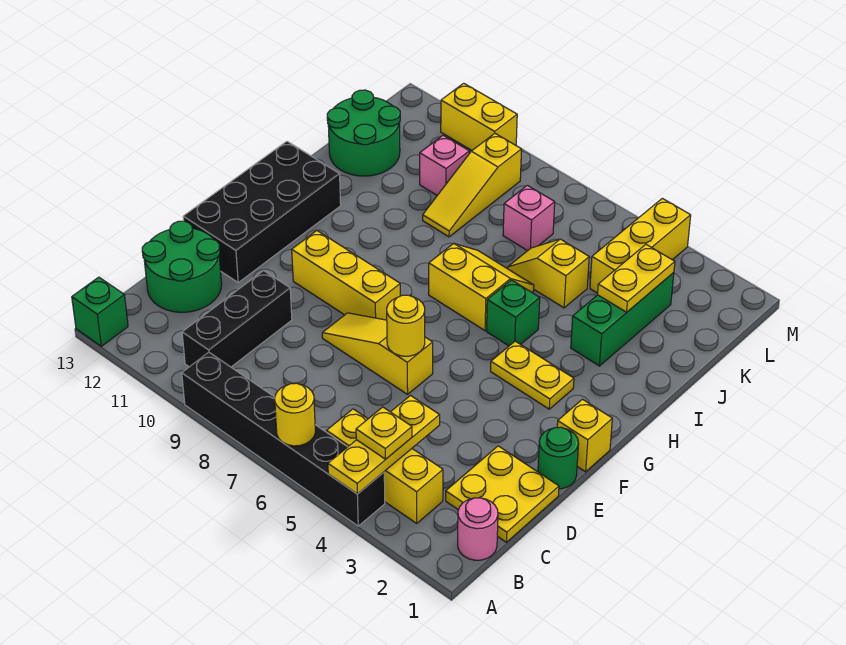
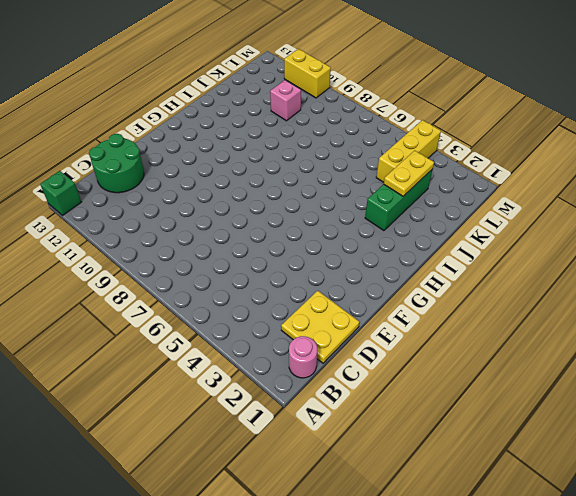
none -> black brick A4:A9 level 1
none -> yellow brick B3:B5 level 1
none -> black brick B10:D10 level 1

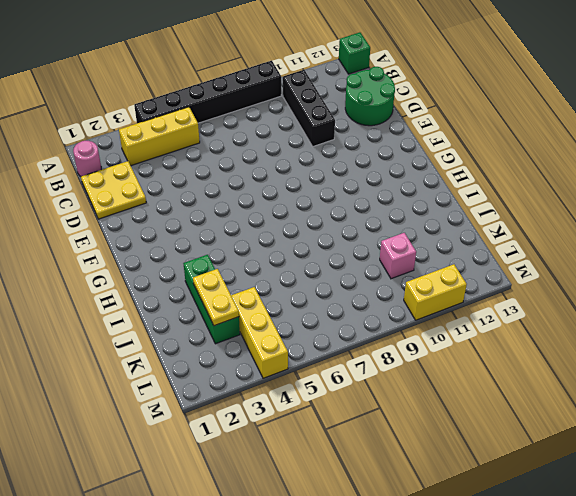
none -> green round brick E1 level 1
none -> yellow slope E6:E8 level 1 top 6
none -> black brick E12:H13 level 1

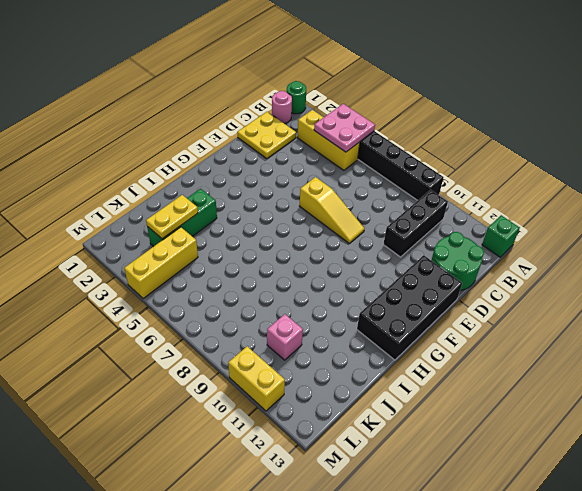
green round brick A1 level 1 -> green round brick E1 level 1
pink plate A4:B5 level 2 -> yellow plate A4:C4 level 2
none -> yellow brick F1 level 1
none -> yellow brick F8:F10 level 1
none -> yellow plate G3:G4 level 1

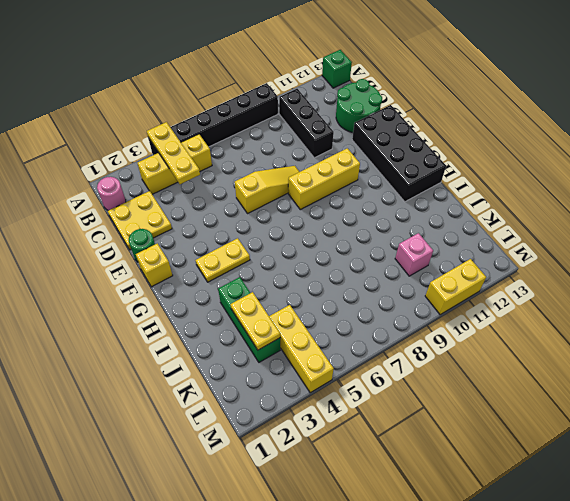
none -> green brick H5 level 1
none -> yellow slope H6:I7 level 1 top H
none -> yellow slope J5:J6 level 1 top 5

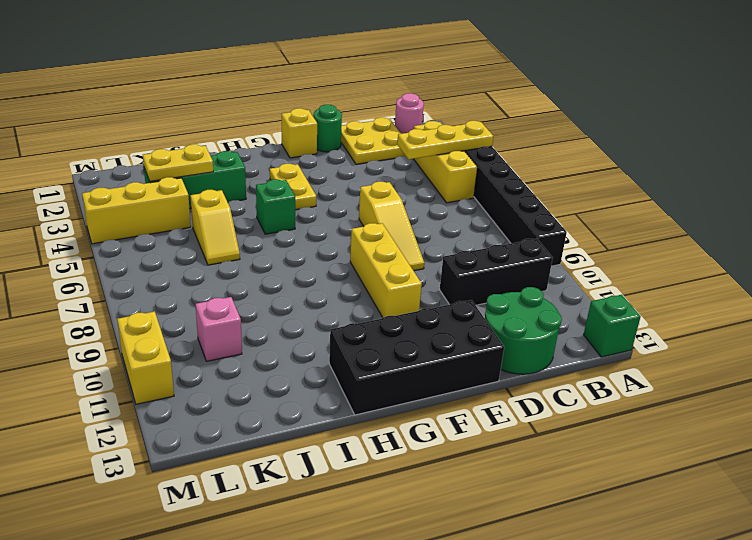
none -> yellow slope H6:I7 level 1 top H
none -> yellow slope J9:L9 level 1 top L
none -> green round brick J12:K13 level 1

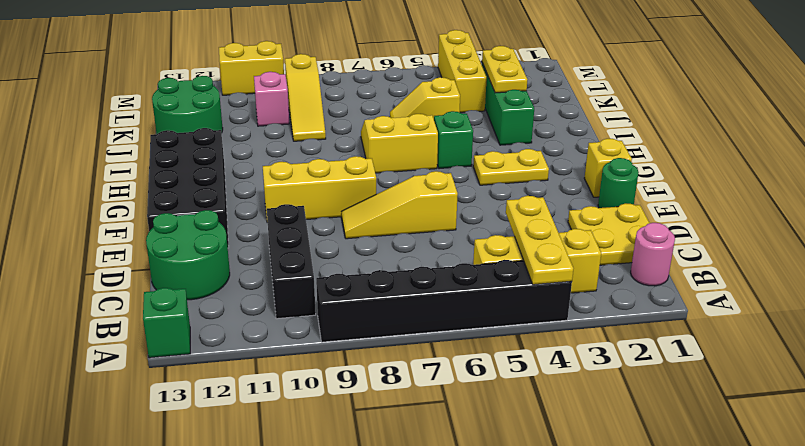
none -> pink brick K7 level 1
none -> yellow round brick A6 level 2
none -> yellow round brick E6 level 2

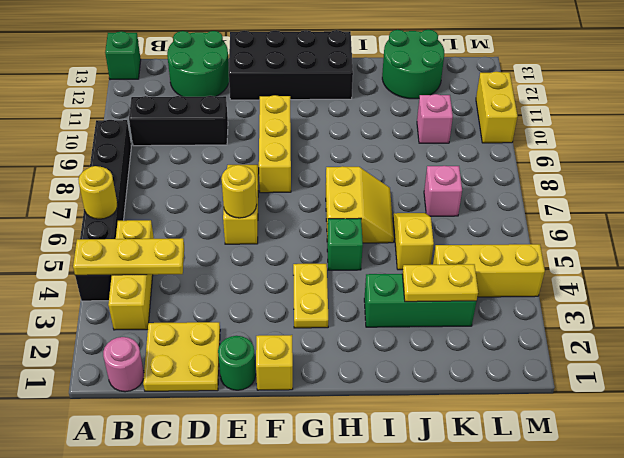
none -> yellow slope J9:L9 level 1 top L
none -> yellow plate B4 level 3

